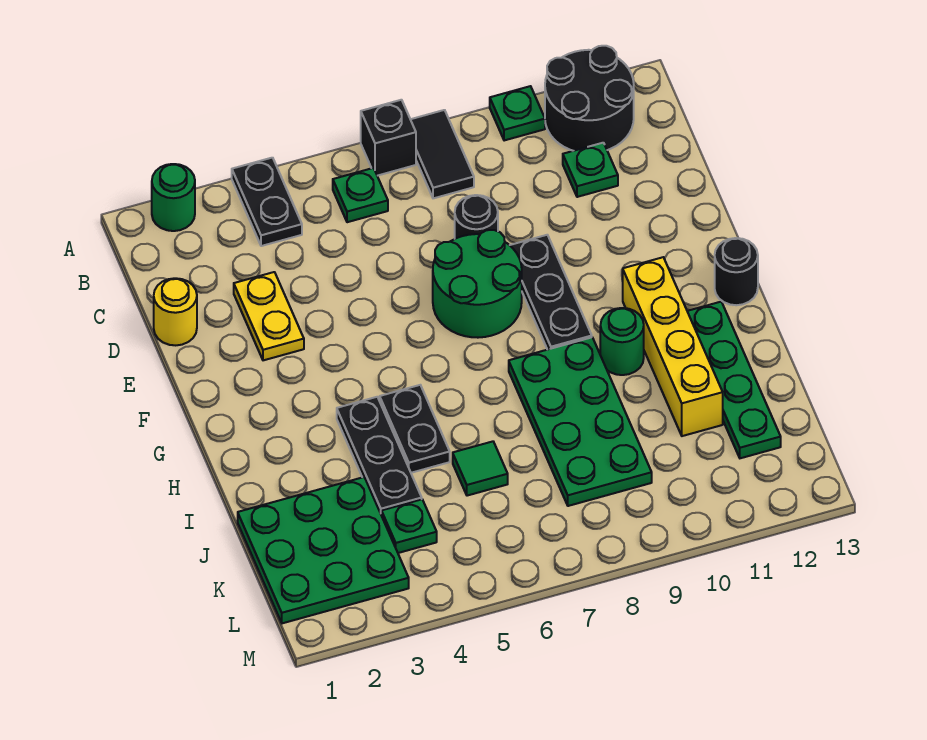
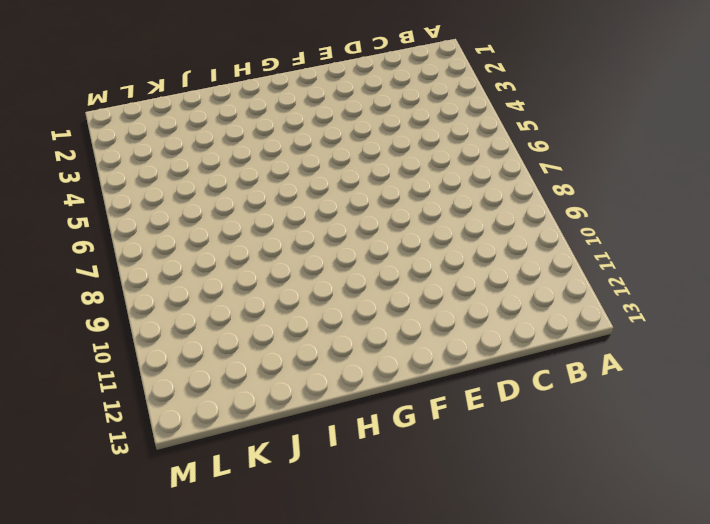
none -> green round brick A2 level 1
none -> black plate A4:B4 level 1
none -> black brick A7 level 1

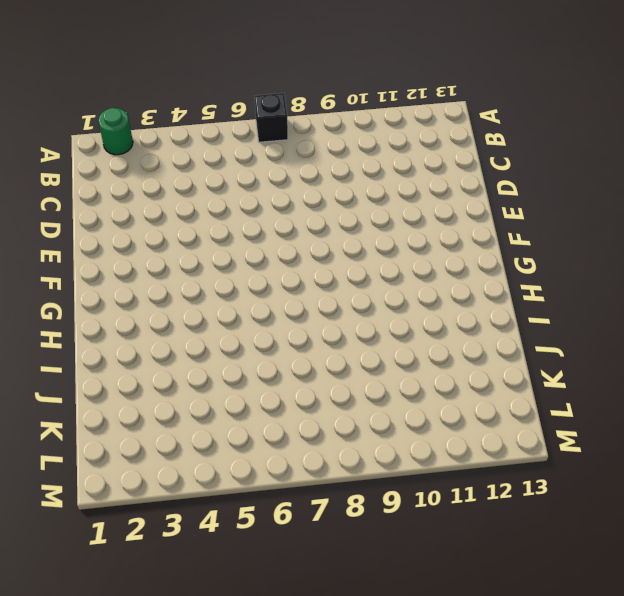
none -> black plate A4:B4 level 1
none -> black tile A8:B8 level 1
none -> green plate A10 level 1

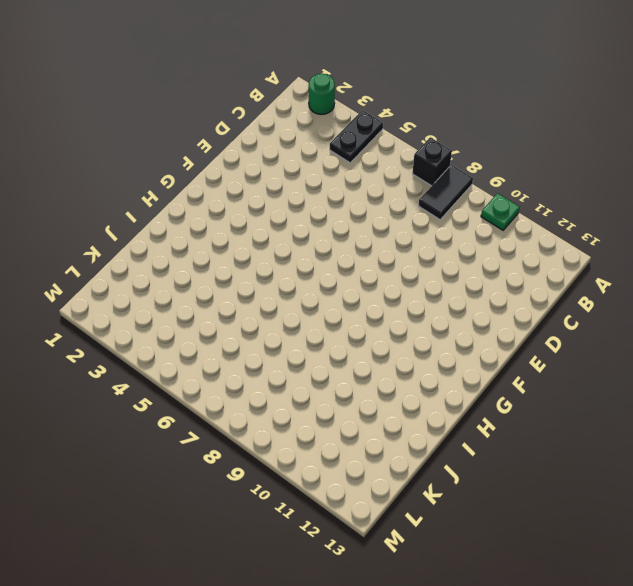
none -> black round brick A11:B12 level 1
none -> green plate B6 level 1
none -> green plate C11 level 1

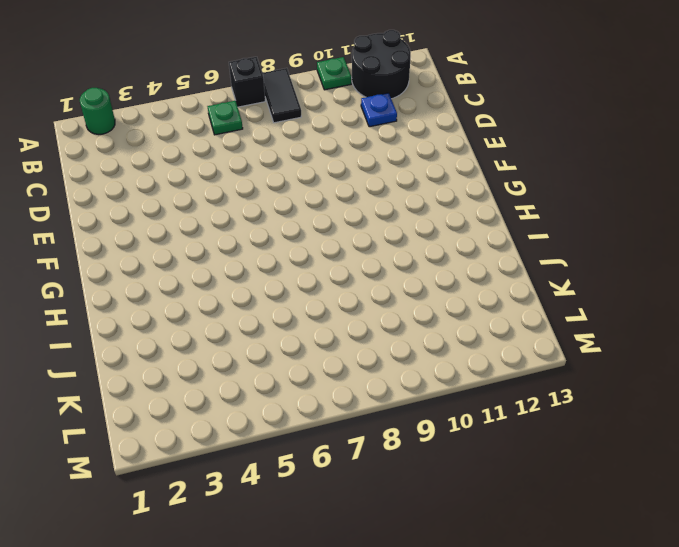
blue plate C11 level 1 -> green plate C11 level 1
none -> black plate A4:B4 level 1
none -> yellow round brick D1 level 1
none -> yellow plate D3:E3 level 1

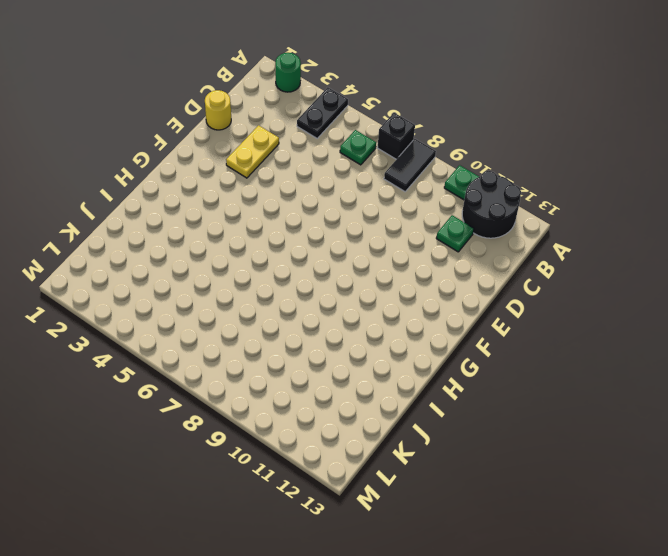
none -> black round brick D8 level 1
none -> green round brick E7:F8 level 1
none -> black plate E9:G9 level 1

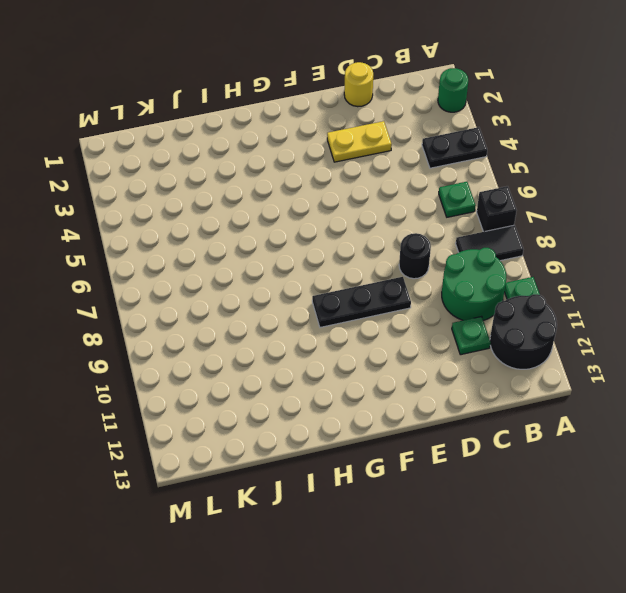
green round brick B9:C10 level 1 -> green round brick E7:F8 level 1
none -> yellow brick G11:J11 level 1
none -> black round brick G13 level 1
none -> black plate H4:J4 level 1

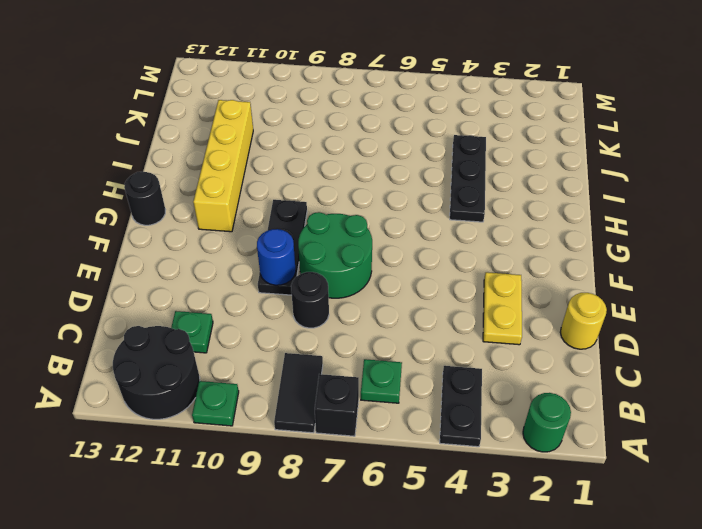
blue round brick E9 level 2 -> none
none -> black plate H5:I5 level 1
none -> green plate H8:K9 level 1
none -> green round brick H10 level 1

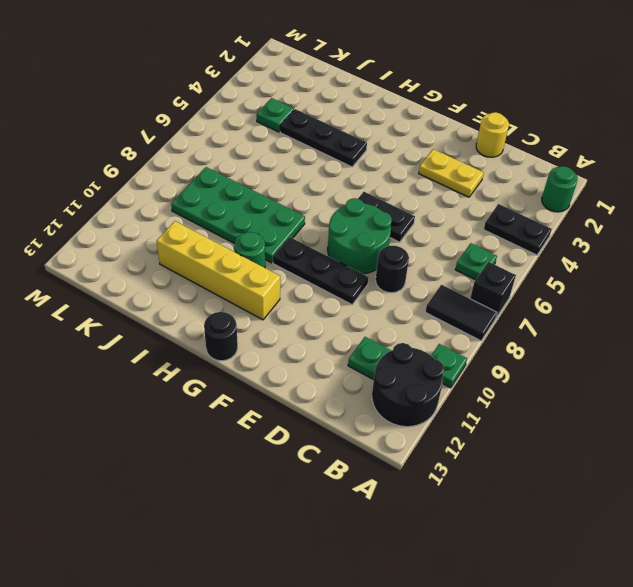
black plate E6:F6 level 1 -> black plate H5:I5 level 1
none -> green plate H12:K12 level 1
none -> green plate J1:L3 level 1
none -> green tile J6 level 1

